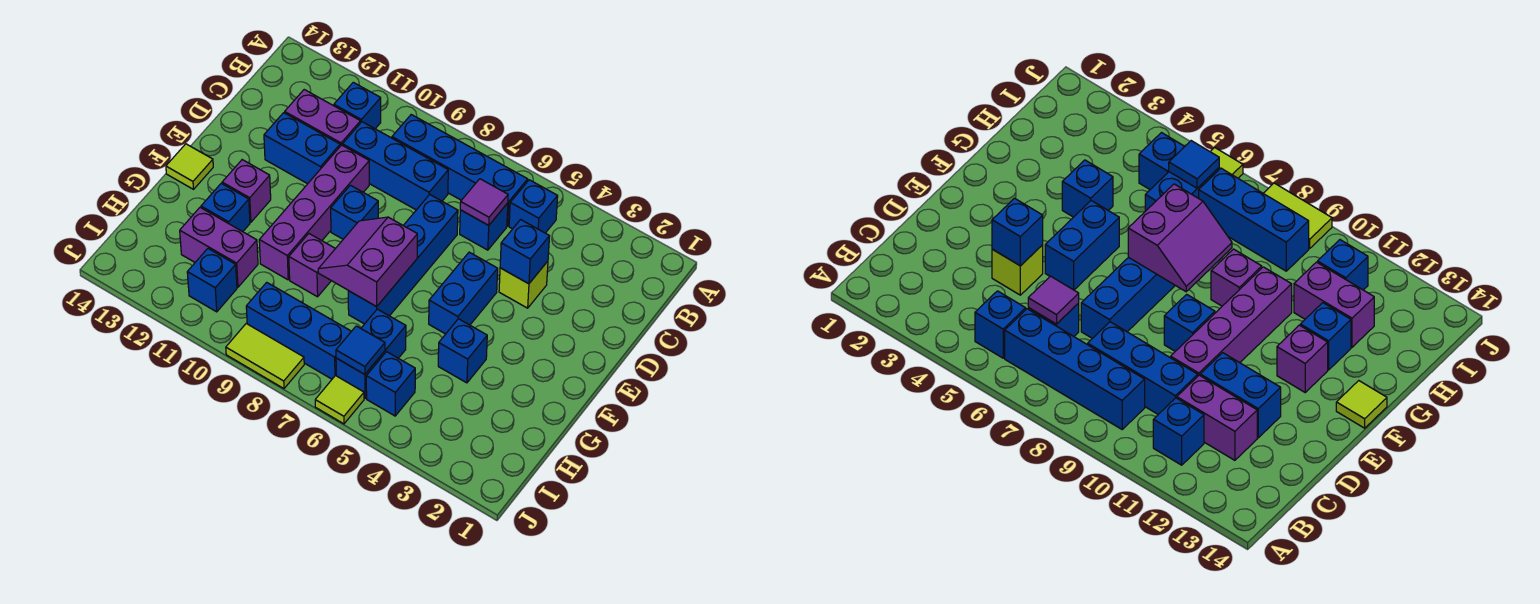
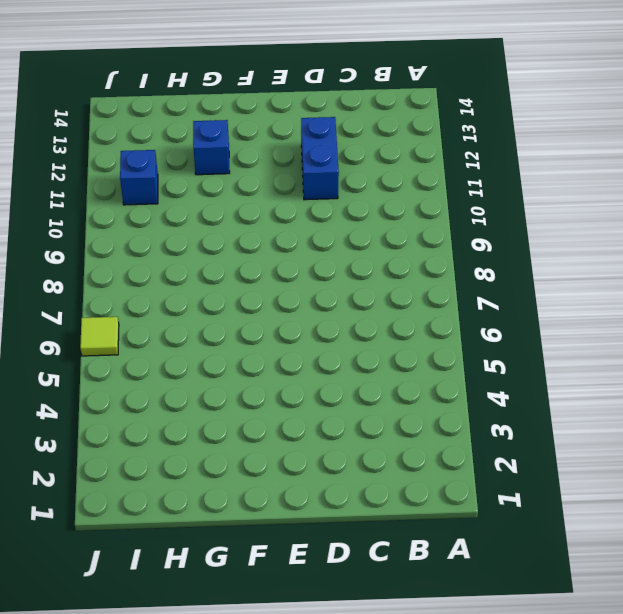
none -> blue brick B5 level 1
none -> blue brick B6:B9 level 1
none -> blue brick B11 level 1

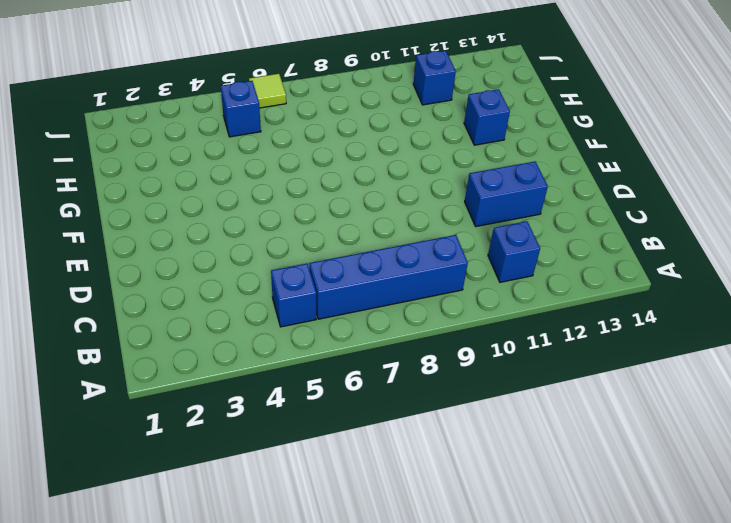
none -> blue brick C6 level 1
none -> blue brick C8:C10 level 1
none -> purple brick C11:C12 level 1

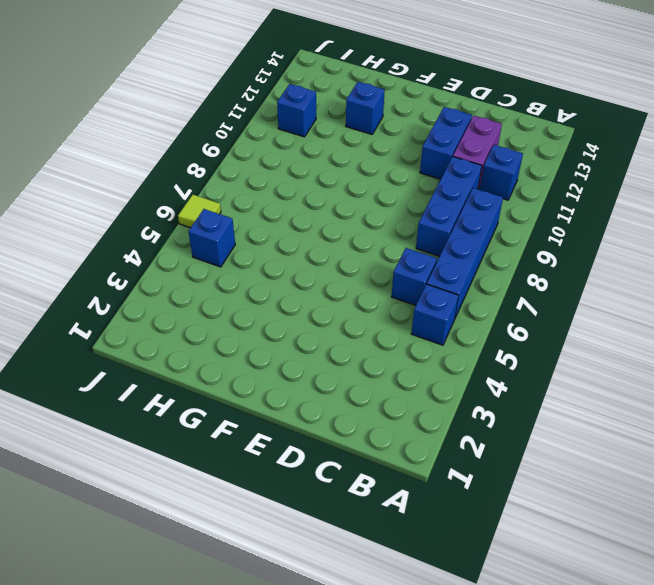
none -> lime brick D4 level 1
none -> blue brick D7:G7 level 1
none -> purple brick D10:G10 level 1

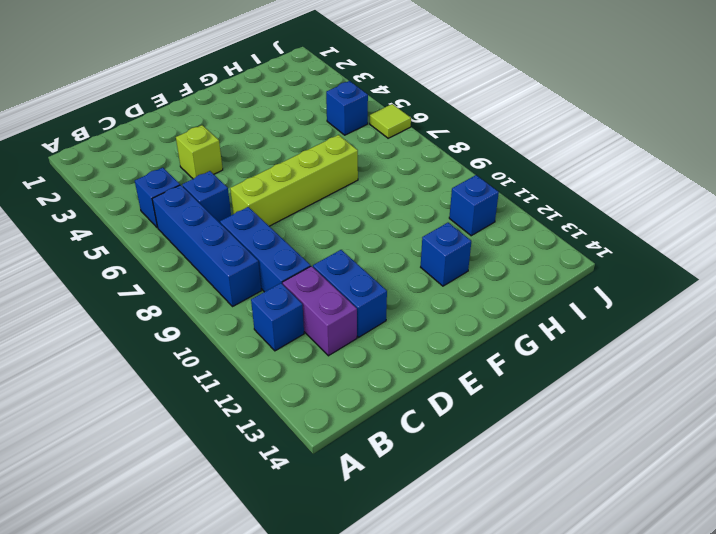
lime brick D7:G7 level 1 -> blue brick D7:G7 level 1
none -> purple brick D10:G10 level 1
none -> blue brick E5:F5 level 1
none -> blue brick E9 level 1

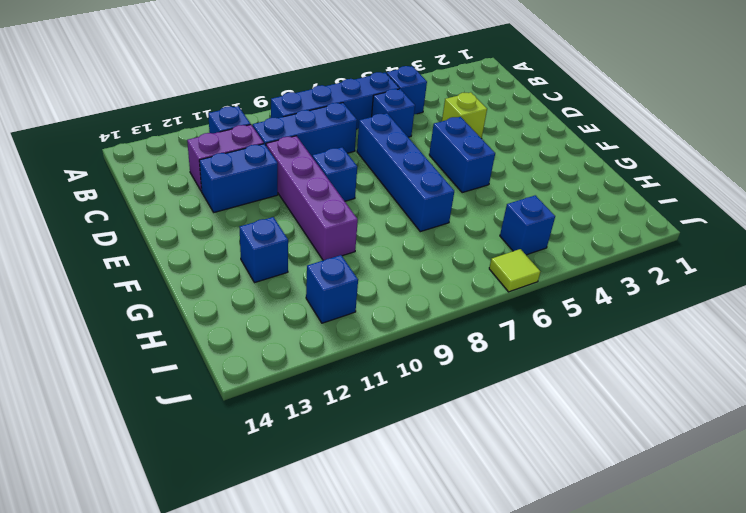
none -> purple brick F12 level 1
none -> lime tile F14 level 1
none -> blue brick G4 level 1

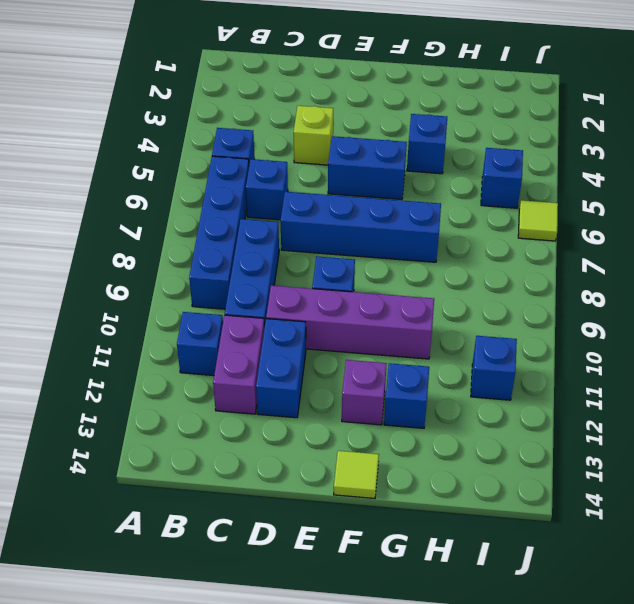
none -> purple brick G9 level 1
none -> blue brick H6:I6 level 1
none -> purple brick H11:H12 level 1

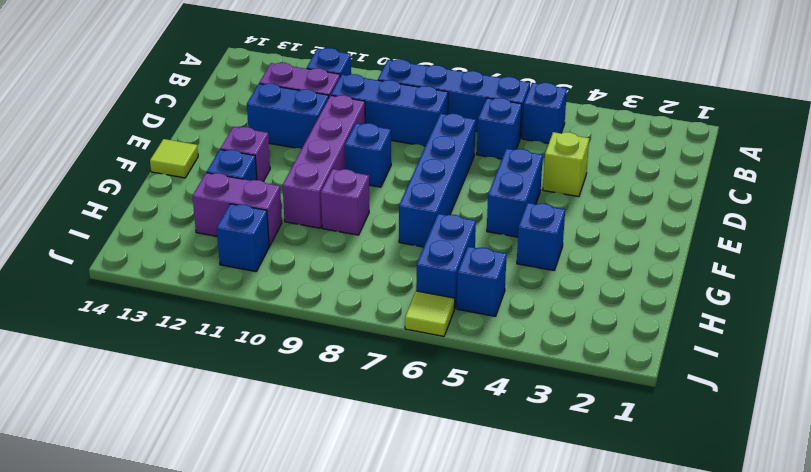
none -> blue brick I7:I9 level 1
none -> lime tile J8:J9 level 1
none -> purple tile C6 level 2

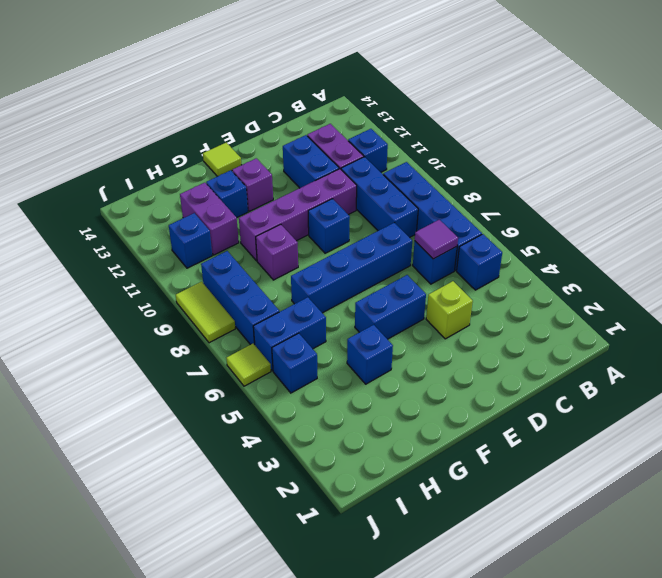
none -> blue brick D4 level 2
none -> purple slope F7:G8 level 2 top 7
none -> blue tile I6 level 2

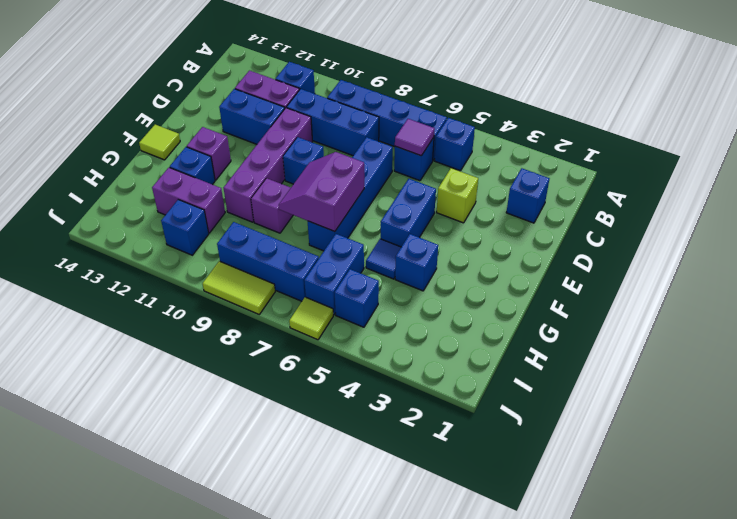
blue brick C2 level 1 -> blue brick D4 level 2
blue tile G5 level 1 -> blue tile I6 level 2

